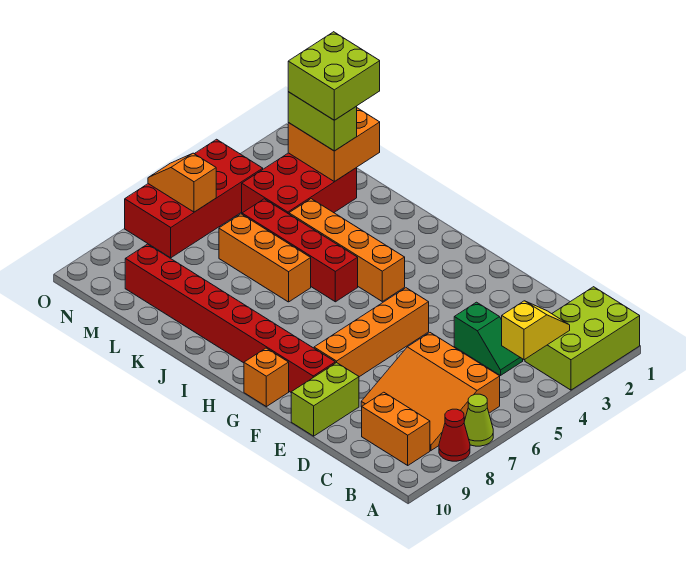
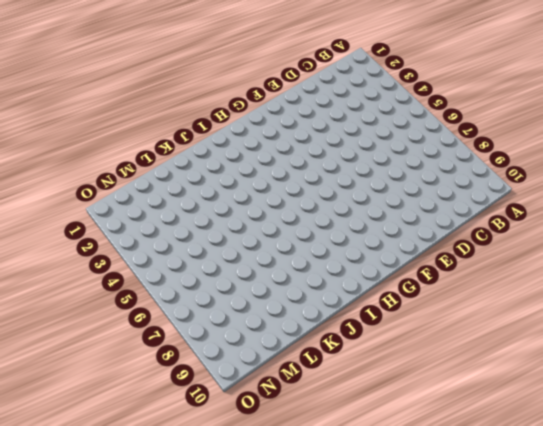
none -> lime brick A1:B3 level 1
none -> lime cone A7 level 1
none -> red cone A8 level 1

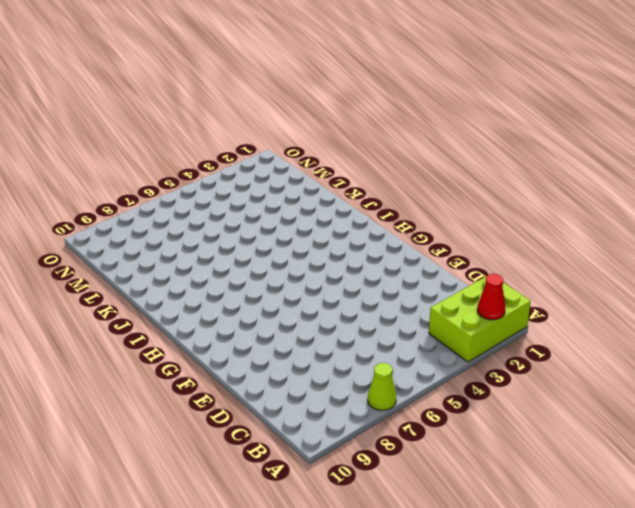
red cone A2 level 2 -> red cone A8 level 1
none -> orange slope B6:D8 level 1 top 6
none -> orange brick B9:C9 level 1
none -> green slope C4:D4 level 1 top D

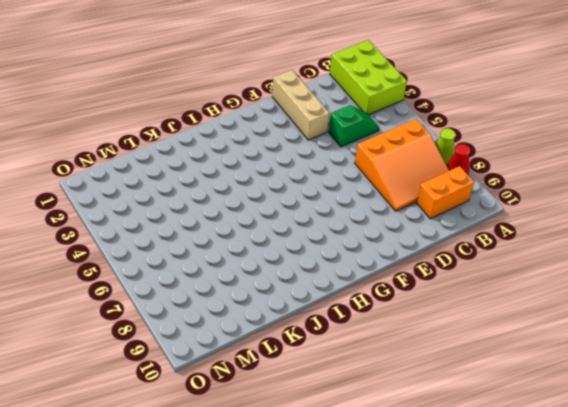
tan brick E1:E3 level 1 -> none
none -> lime brick E9:E10 level 1
none -> orange brick F5:F8 level 1
none -> red brick F9:M9 level 1

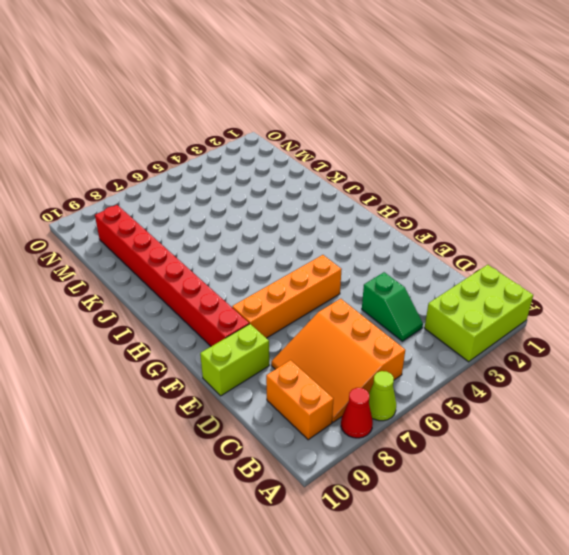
none -> orange brick G10 level 1
none -> orange brick H4:K4 level 1
none -> red brick I5:L5 level 1

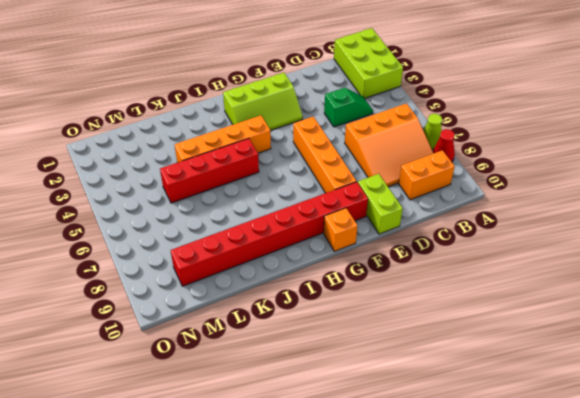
lime slope F2:H3 level 1 top 2 -> none
none -> orange brick J6:L6 level 1
none -> red brick L2:M4 level 1
none -> red brick N4:O7 level 1

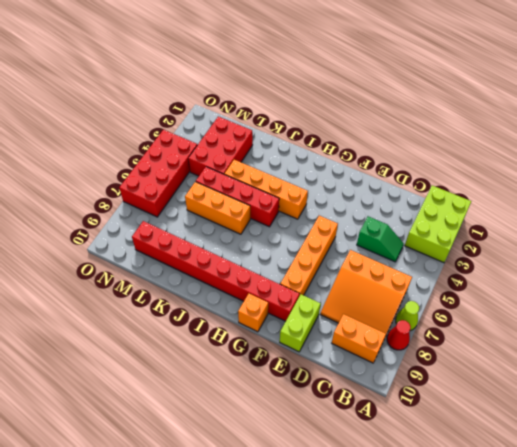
none -> yellow slope B3:B4 level 2 top 4
none -> orange brick L1:M2 level 2
none -> orange slope N6:O6 level 2 top N

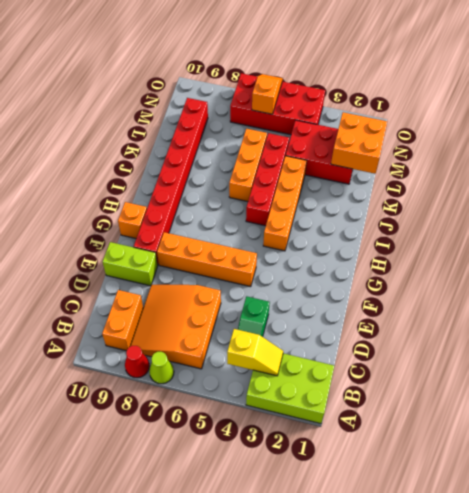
none -> lime brick L2:M2 level 3
none -> lime brick L1:M2 level 4

